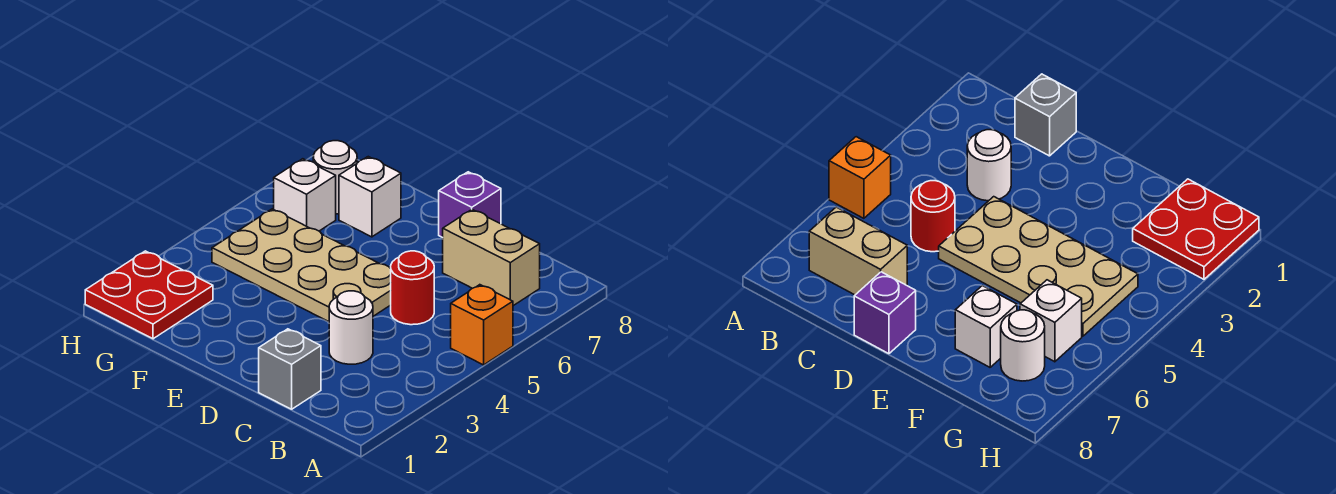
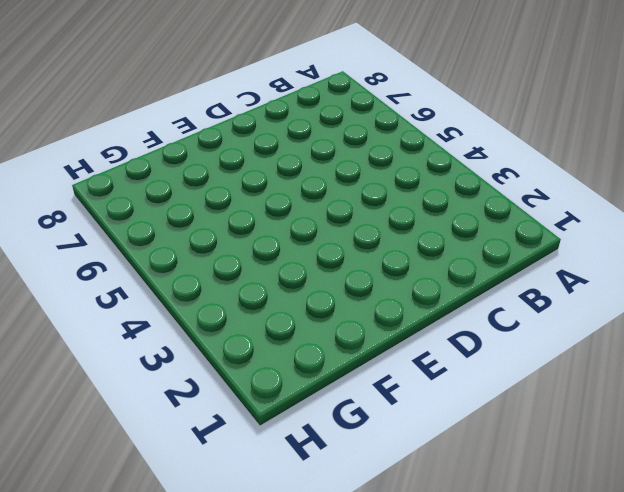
none -> orange brick A5 level 1
none -> tan brick B7:C7 level 1

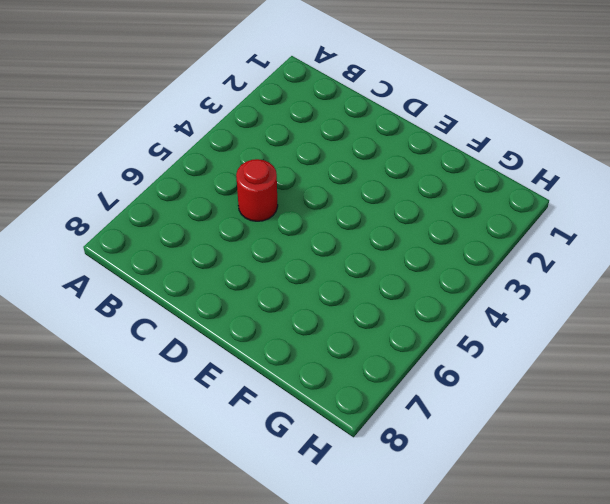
none -> orange brick A5 level 1
none -> tan brick B7:C7 level 1

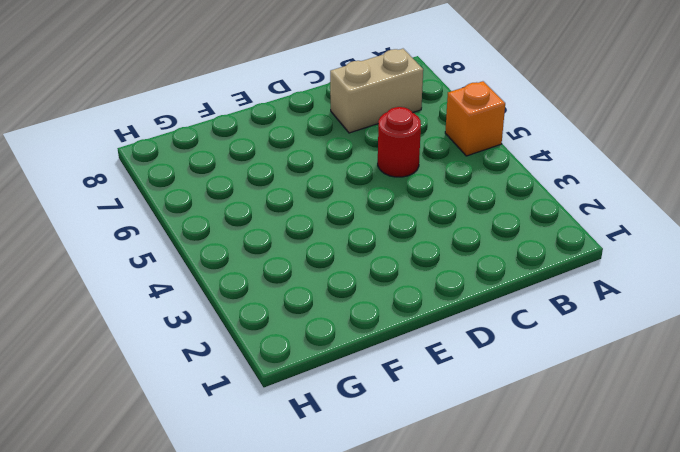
none -> grey brick C1 level 1
none -> white round brick C3 level 1

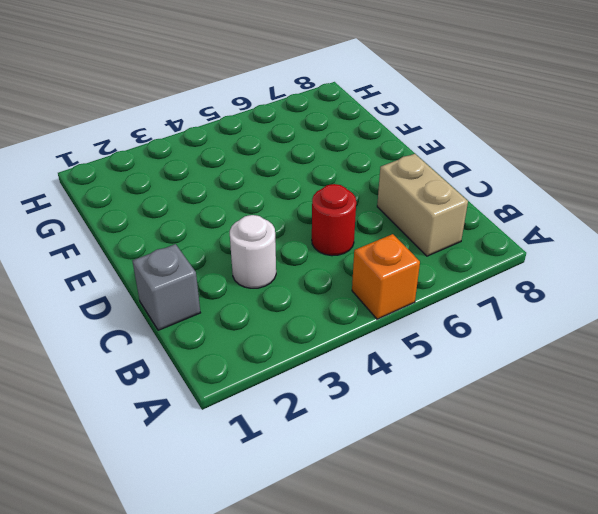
none -> tan plate D4:G5 level 1
none -> purple brick D8 level 1

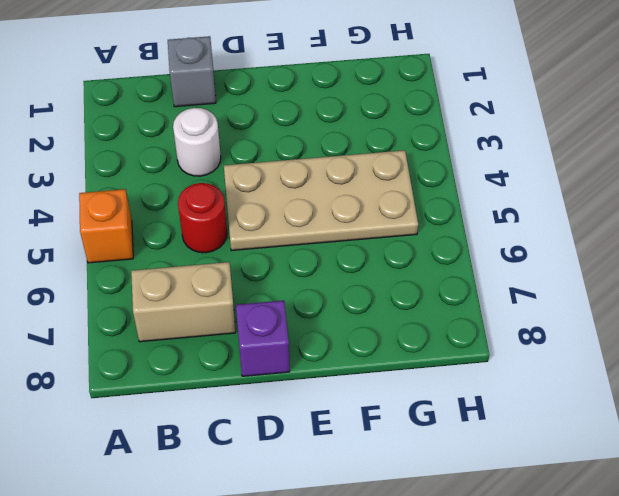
none -> white brick F7 level 1
none -> red plate G1:H2 level 1

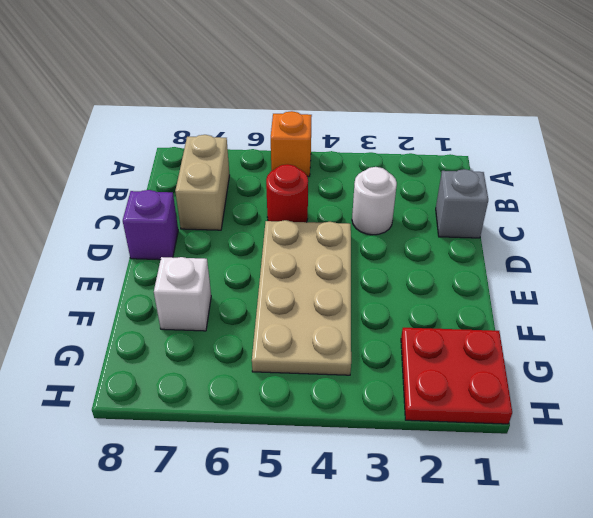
none -> white brick G6 level 1
none -> white round brick G7 level 1

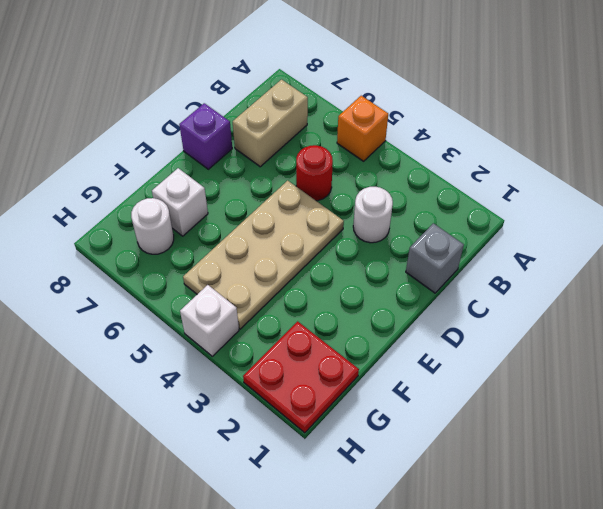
white brick H4 level 1 -> white brick G6 level 1

